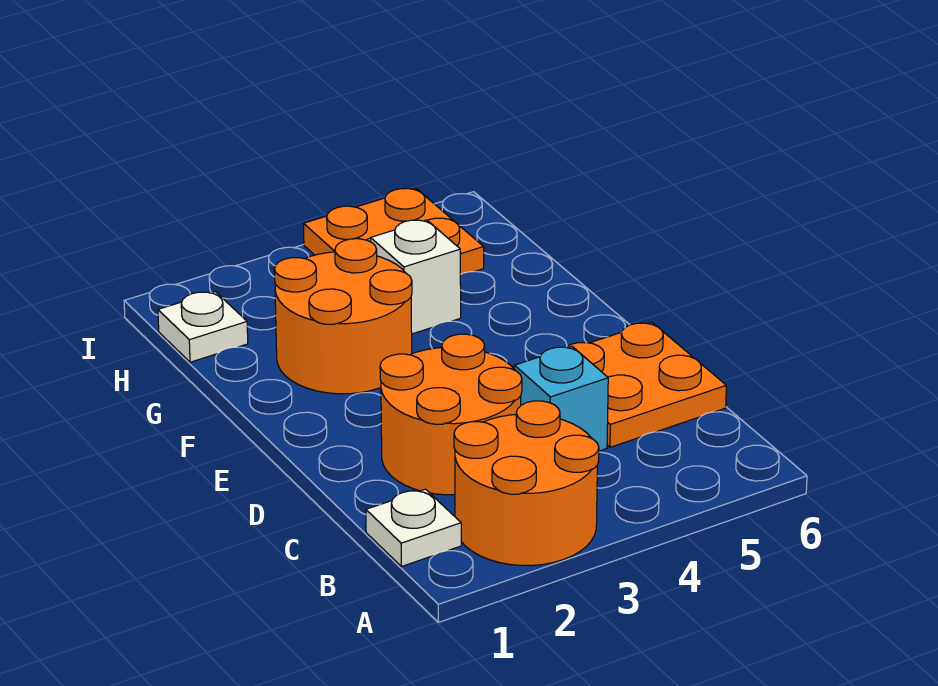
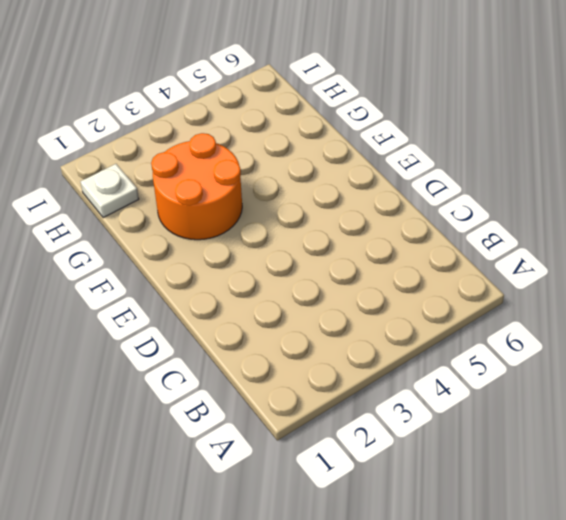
none -> orange round brick A2:B3 level 1
none -> white plate B1 level 1

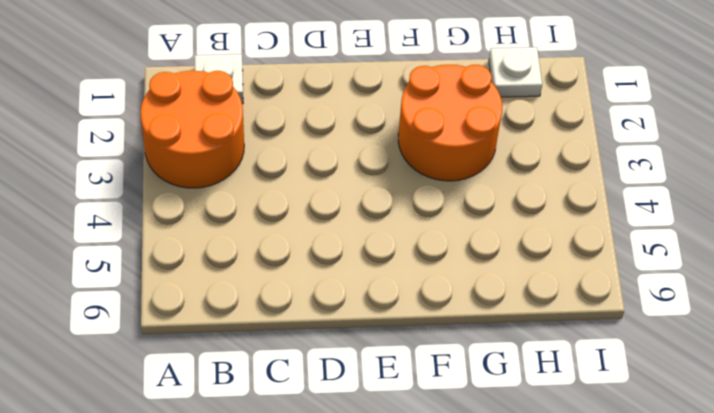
none -> orange round brick C2:D3 level 1
none -> cyan brick C4 level 1

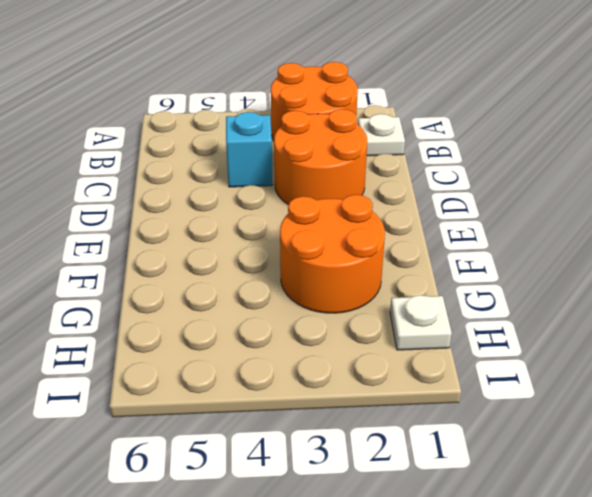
none -> orange plate C5:D6 level 1
none -> white brick G4 level 1

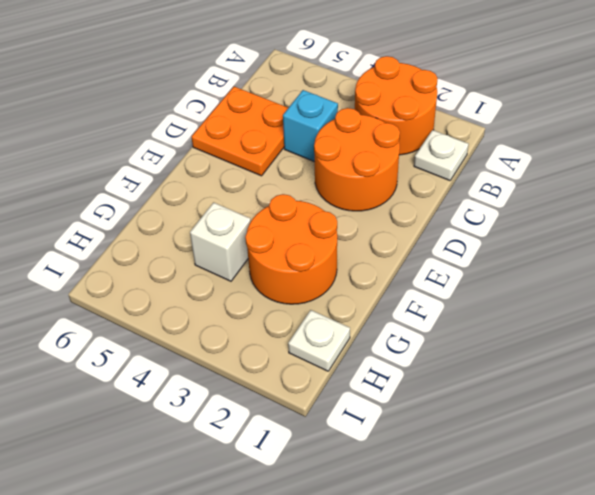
none -> orange plate H4:I5 level 1

